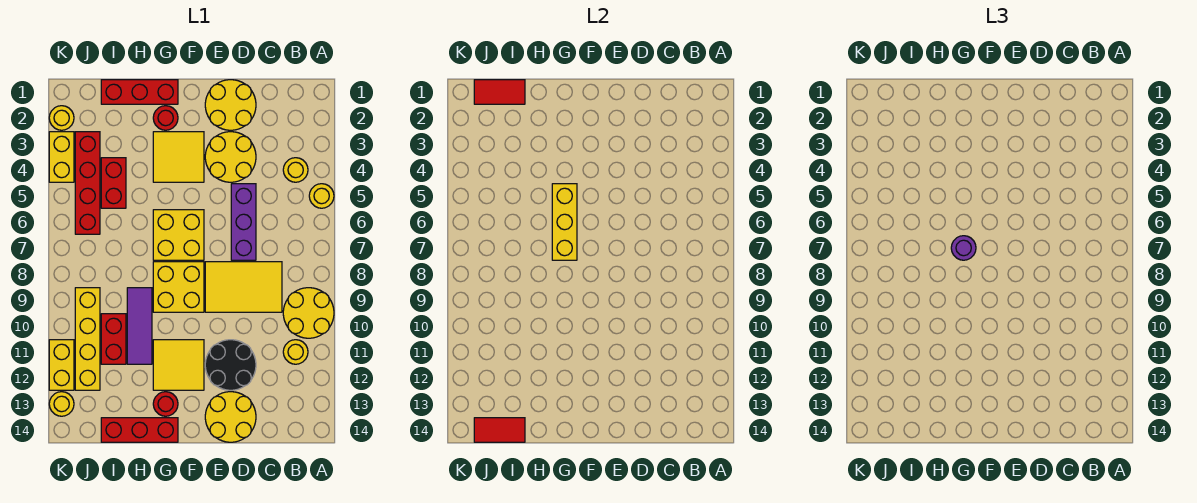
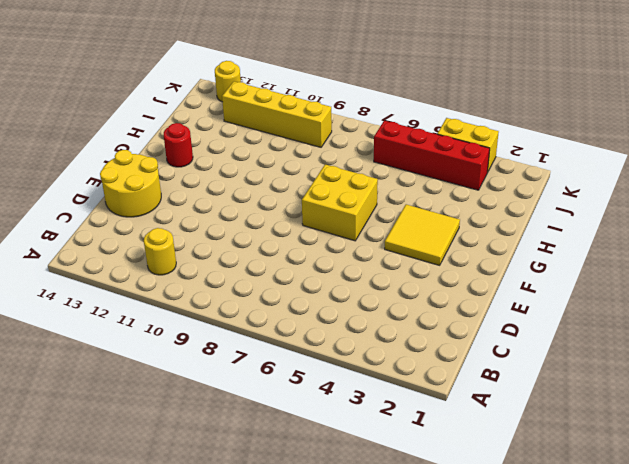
none -> yellow round brick A5 level 1
none -> yellow round brick A9:B10 level 1
none -> yellow round brick B4 level 1
none -> yellow tile C8:E9 level 1

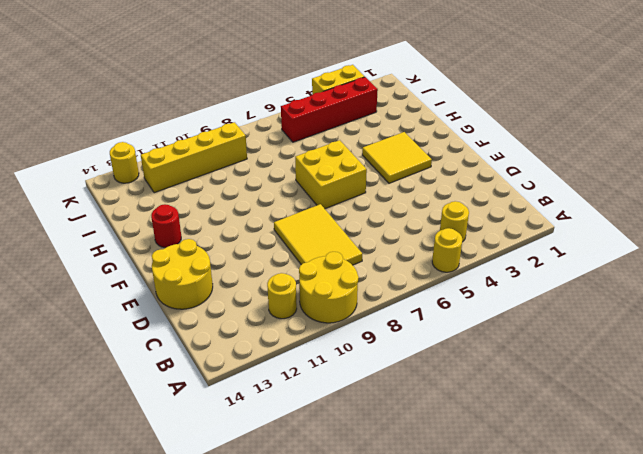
none -> yellow round brick D1:E2 level 1
none -> yellow round brick D3:E4 level 1
none -> purple brick D5:D7 level 1
none -> black round brick D11:E12 level 1

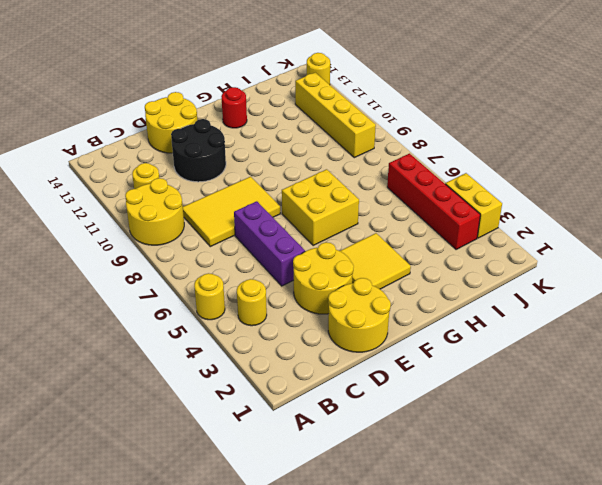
none -> yellow brick F8:G9 level 1
none -> yellow tile F11:G12 level 1
none -> red brick G1:I1 level 1
none -> red round brick G2 level 1

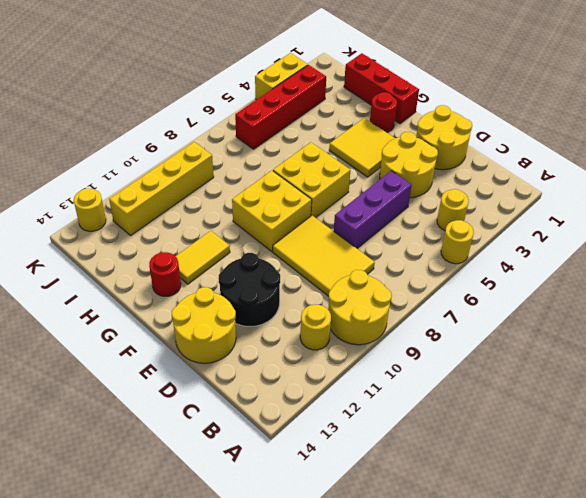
yellow tile G11:G12 level 1 -> yellow tile F11:G12 level 1
none -> red brick G14:I14 level 1
none -> purple tile H9:H11 level 1
none -> red brick I4:I5 level 1
none -> red brick I10:I11 level 1

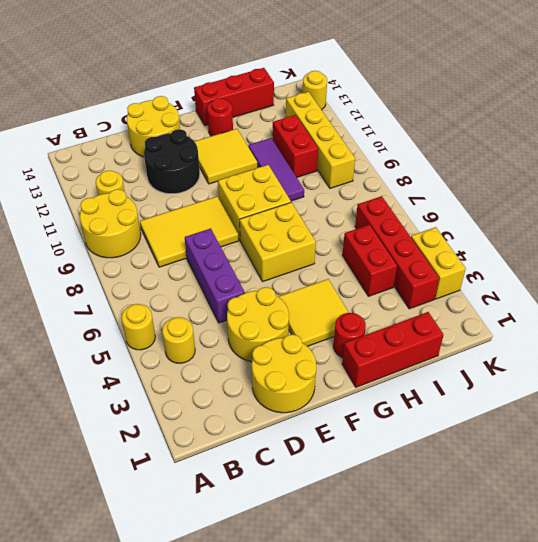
none -> yellow round brick K2 level 1
none -> yellow brick K11:K12 level 1
none -> yellow brick G5:G7 level 2
none -> red tile I1:J1 level 2

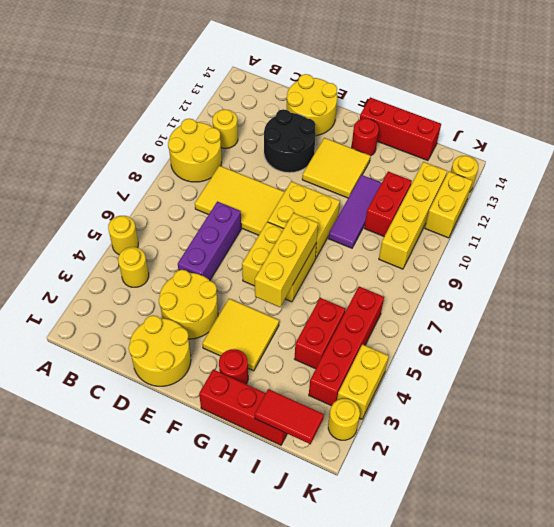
none -> red tile I14:J14 level 2
none -> purple round brick G7 level 3

